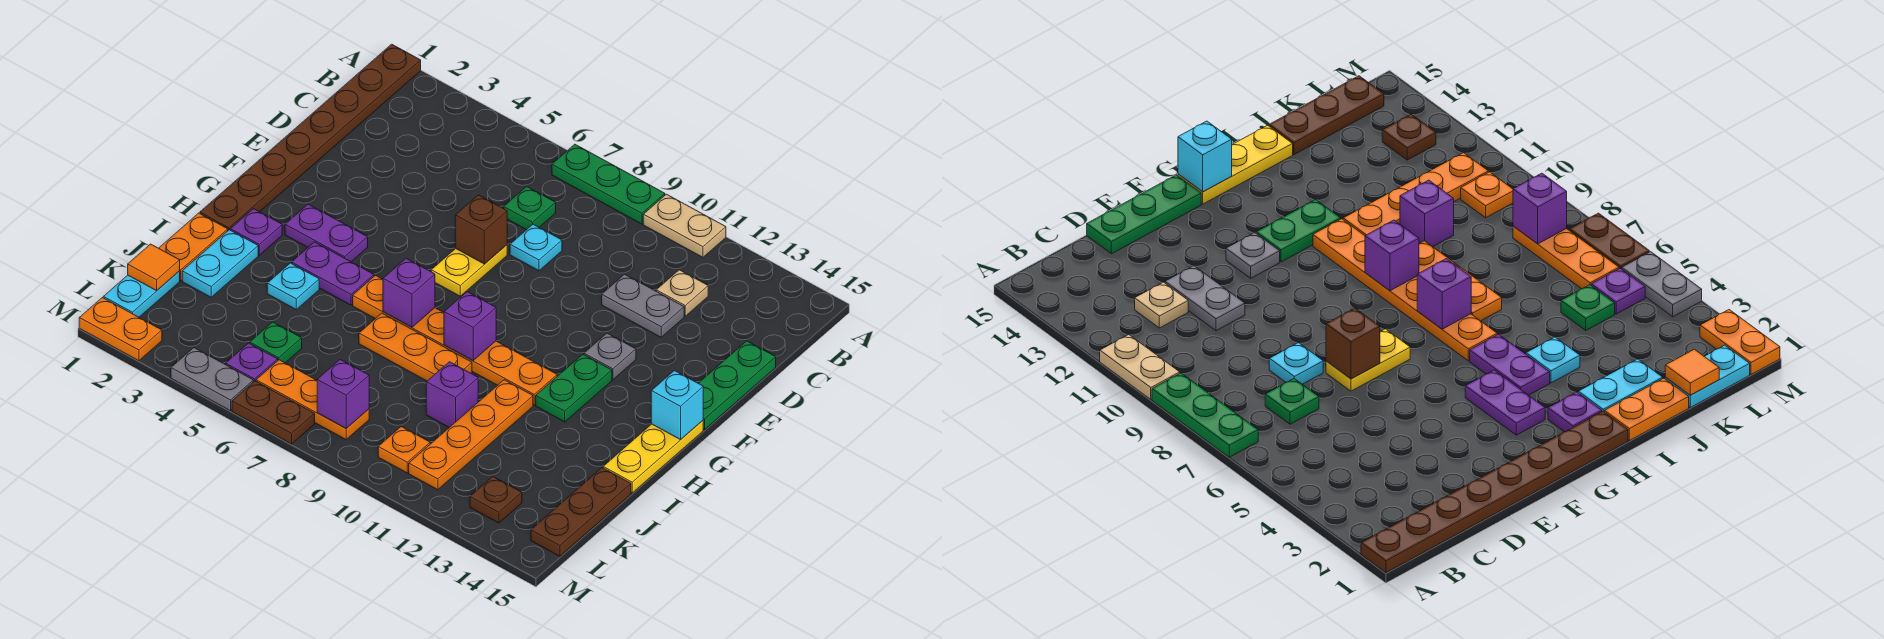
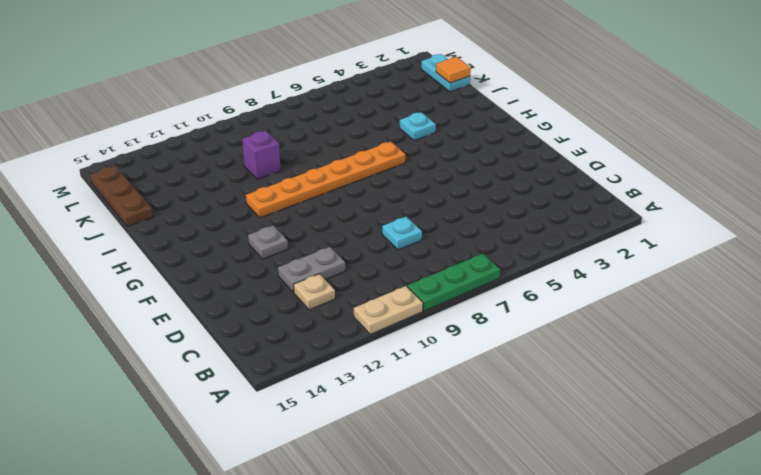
none -> brown plate A1:H1 level 1
none -> green plate C7 level 1
none -> green plate D15:F15 level 1
none -> yellow plate E7:F7 level 1

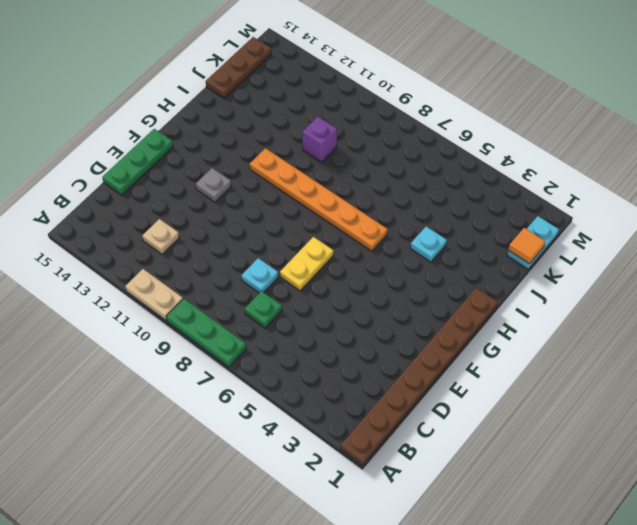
none -> grey plate D11:D12 level 1
none -> purple plate G3:G4 level 1
none -> green plate G12:H12 level 1
none -> yellow plate G15:I15 level 1

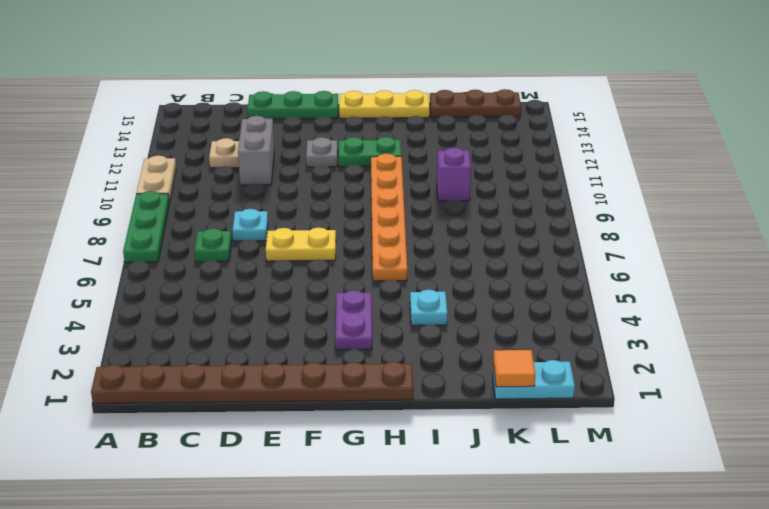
grey brick D11:D12 level 1 -> grey plate D11:D12 level 1
none -> purple plate H2 level 1
none -> purple plate H4:H5 level 1
none -> orange plate I1:J1 level 1
none -> cyan plate I2:J2 level 1

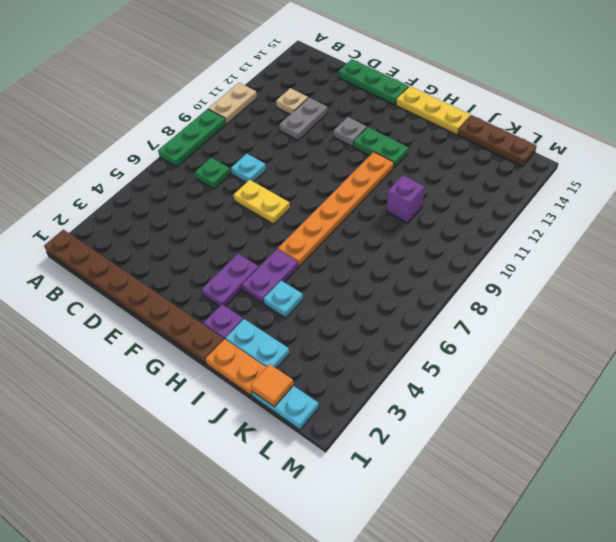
none -> orange plate I7:I9 level 1
none -> orange plate I11:L11 level 1
none -> green plate K5 level 1
none -> purple plate L5 level 1

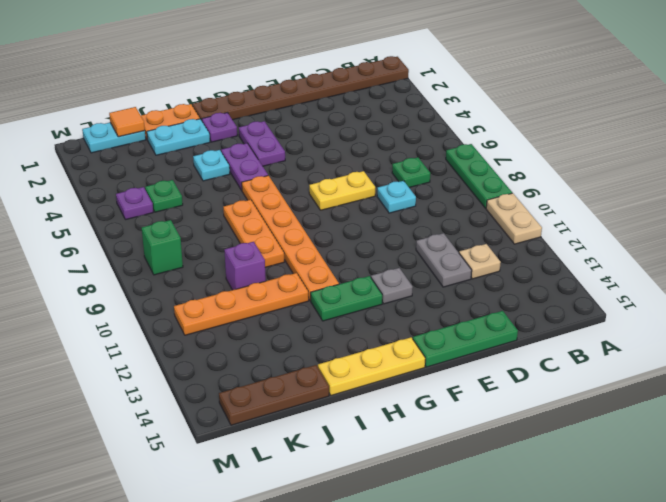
green brick L8 level 1 -> orange plate L6:L8 level 1
none -> orange plate L10 level 1
none -> brown plate L13 level 1
none -> orange plate M1:M2 level 1
none -> grey plate M4:M5 level 1

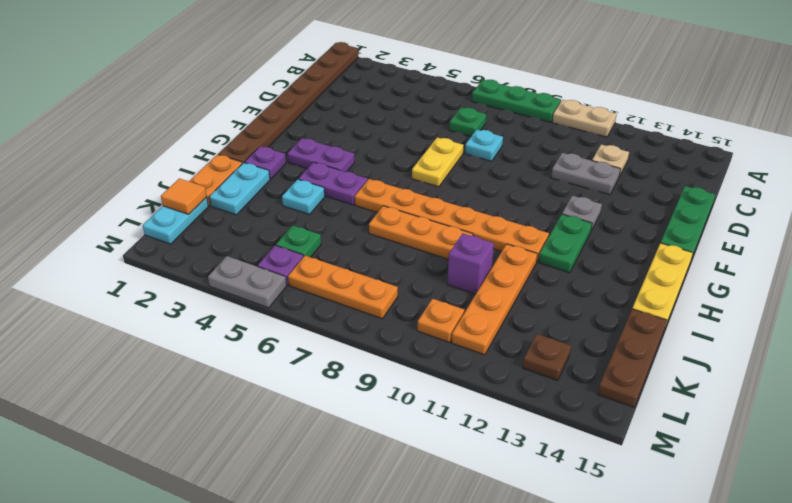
none -> orange plate M1:M2 level 1
none -> brown plate M6:M7 level 1
none -> brown brick E7 level 2
none -> cyan brick G15 level 2

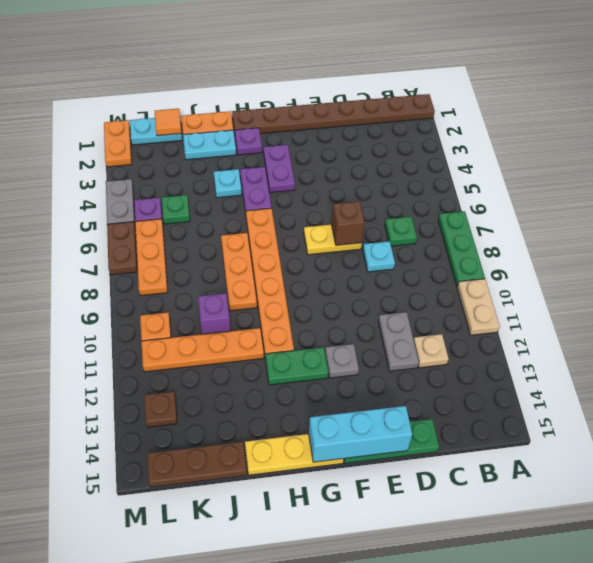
cyan brick E15:G15 level 2 -> cyan brick G15 level 2
none -> purple brick H7 level 2
none -> purple brick H9 level 2
none -> purple brick L8 level 2

